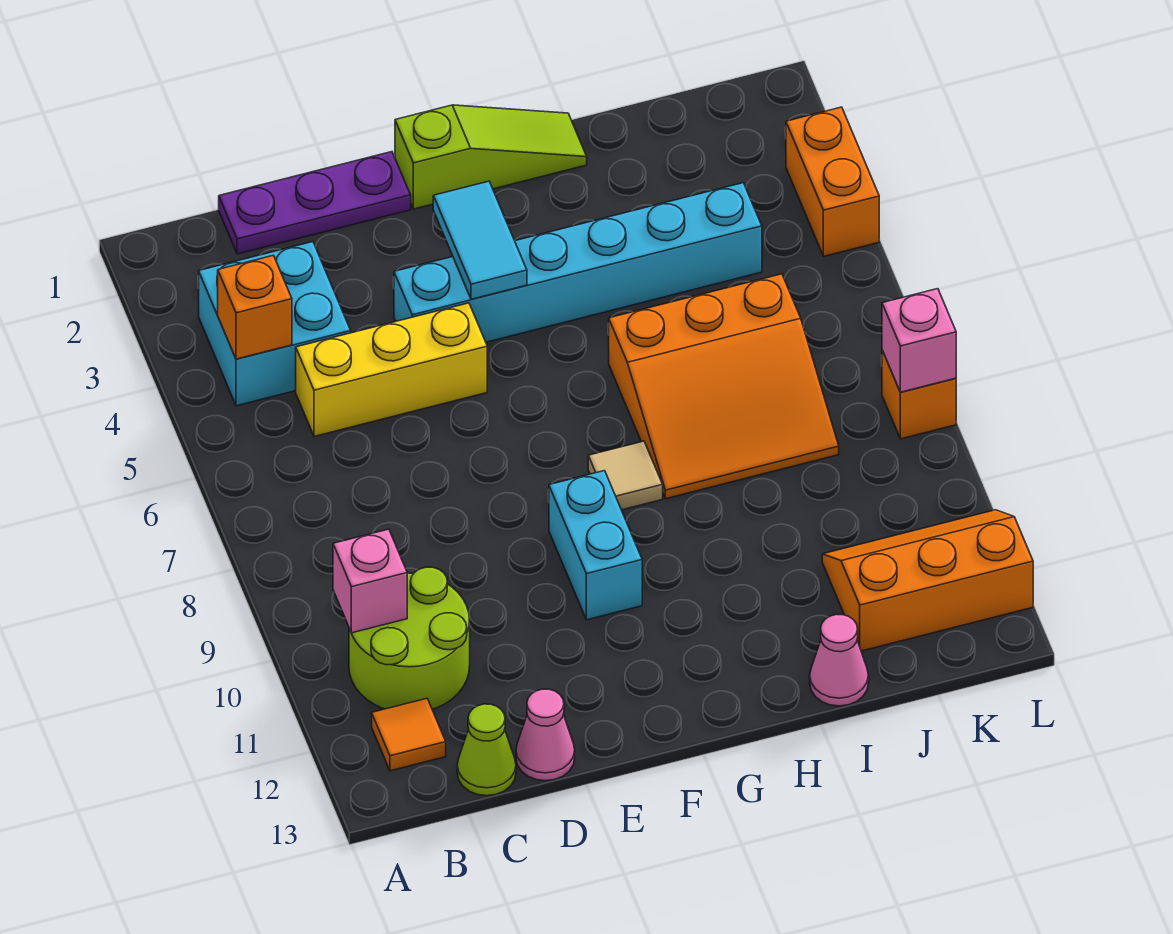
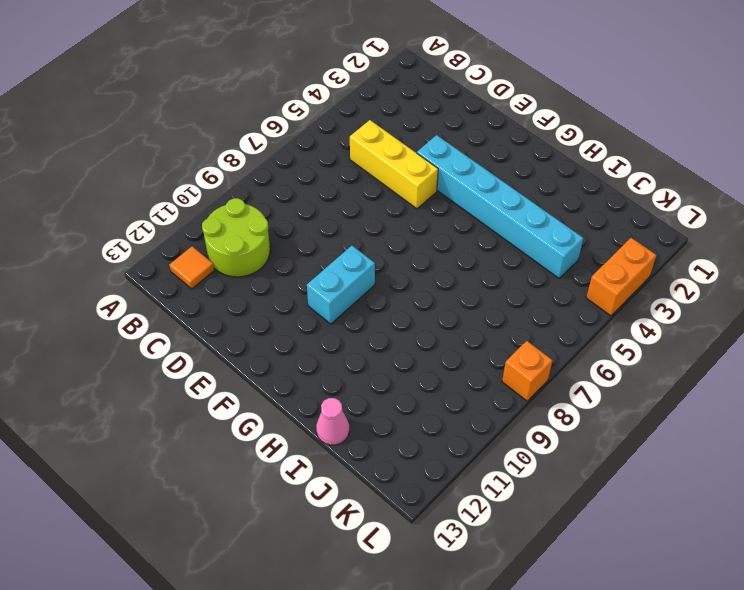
none -> cyan brick B3:C4 level 1
none -> purple plate C1:E1 level 1
none -> lime cone C13 level 1

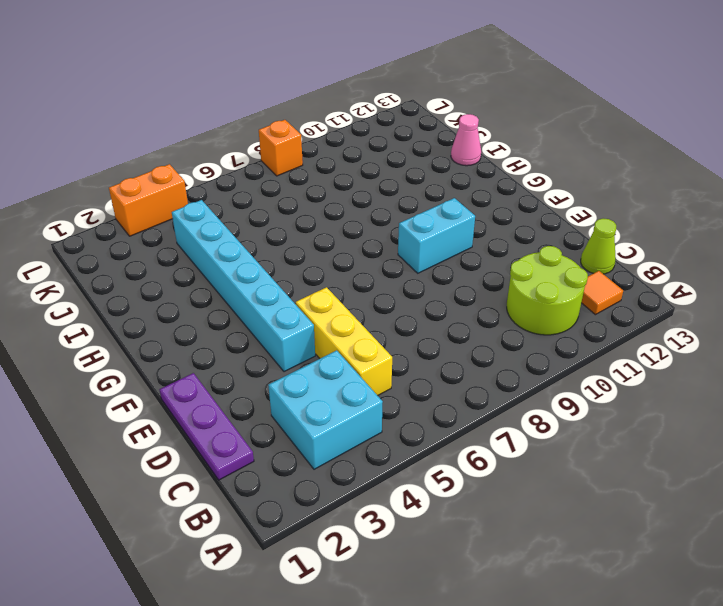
none -> pink cone D13 level 1
none -> lime slope F1:H1 level 1 top F
none -> tan tile G8 level 1

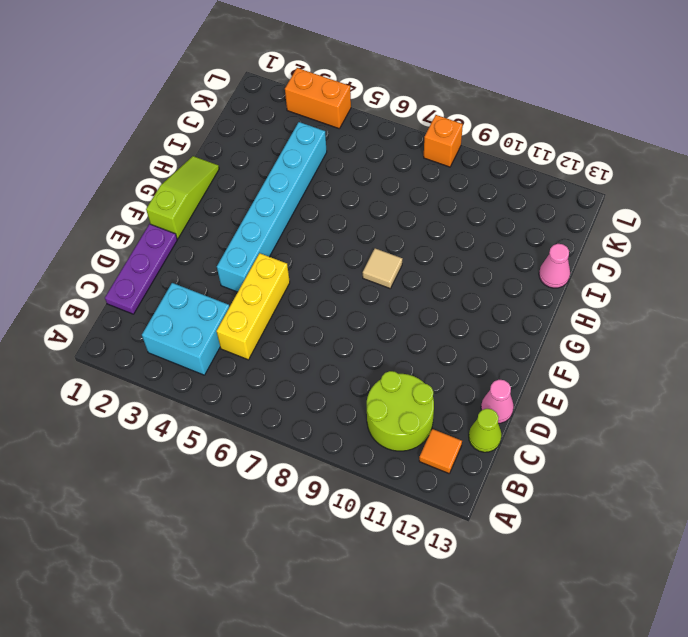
none -> cyan brick F9:F10 level 1
none -> orange slope H6:J8 level 1 top 6
none -> orange slope J11:L12 level 1 top 12

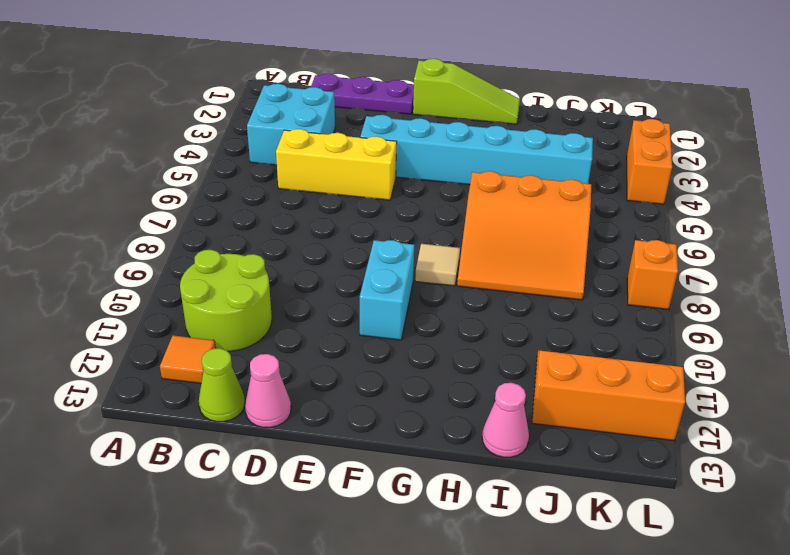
none -> orange brick B4 level 2
none -> pink brick B10 level 2
none -> cyan tile F3:F4 level 2

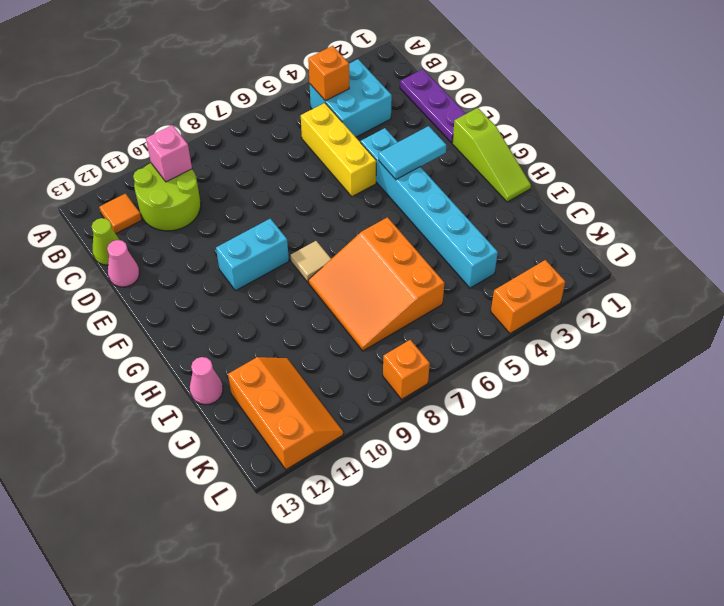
none -> pink brick L8 level 2

